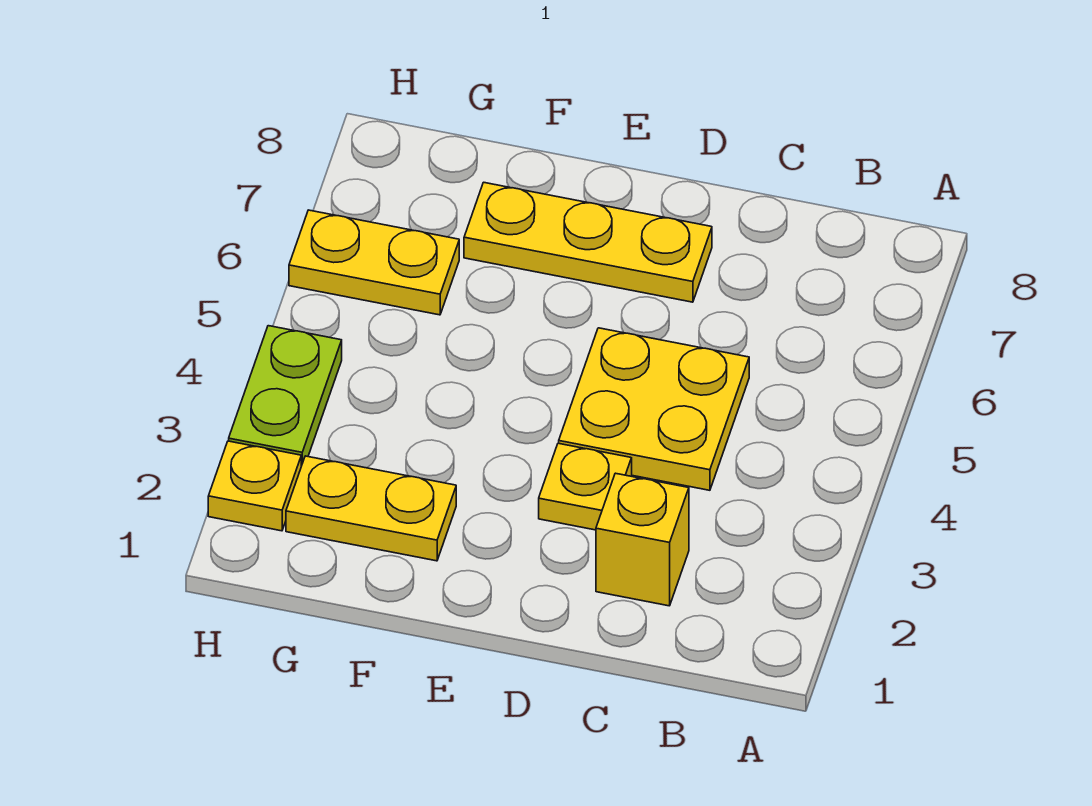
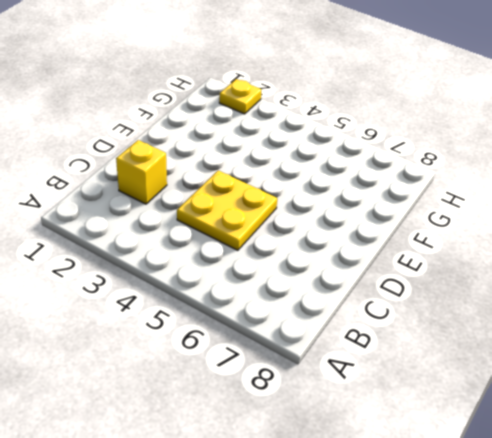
none -> yellow plate D3 level 1
none -> yellow plate D7:F7 level 1

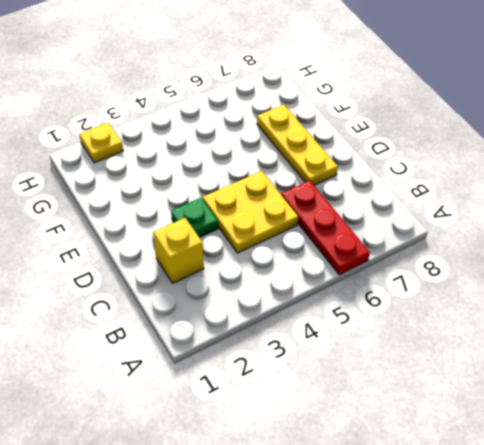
red plate A6:C6 level 1 -> none
green plate D3 level 1 -> yellow plate D3 level 1
none -> yellow plate F2:G2 level 1
none -> yellow plate G6:H6 level 1

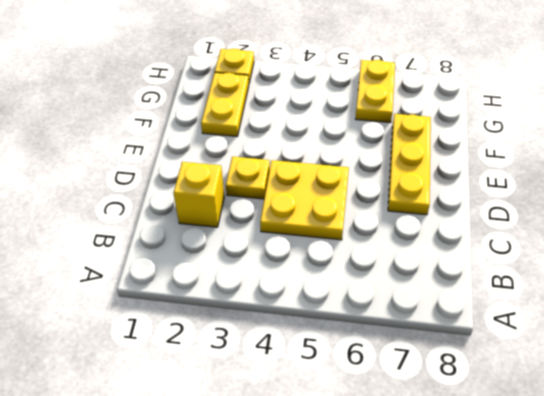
none -> lime plate H3:H4 level 1

